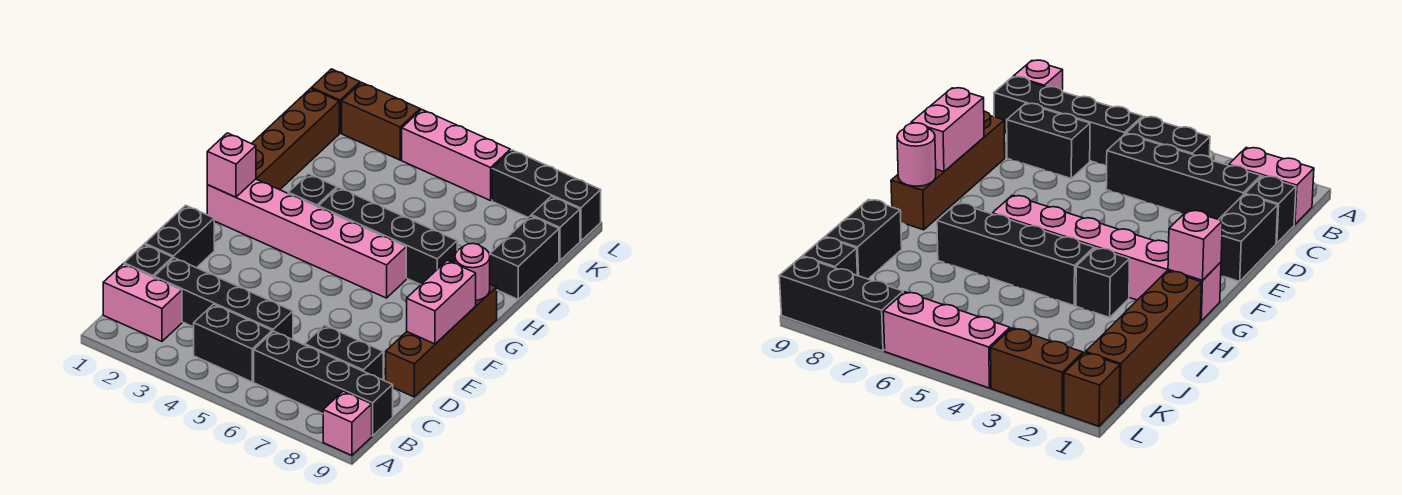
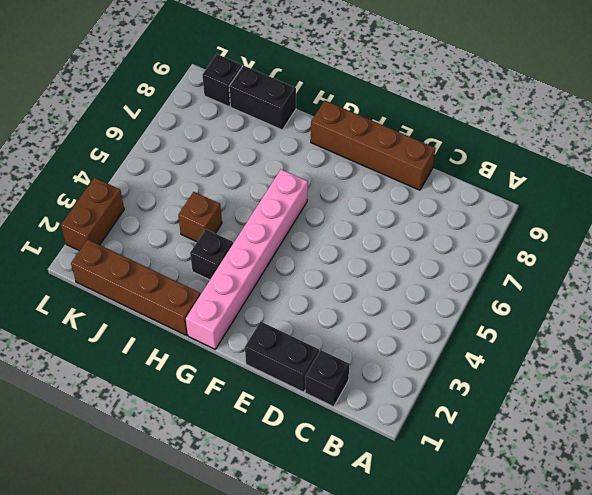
brown brick I4 level 1 -> brown brick L1 level 1
none -> pink brick A9 level 1
none -> pink brick B1:B2 level 1
none -> black brick B4:B5 level 1

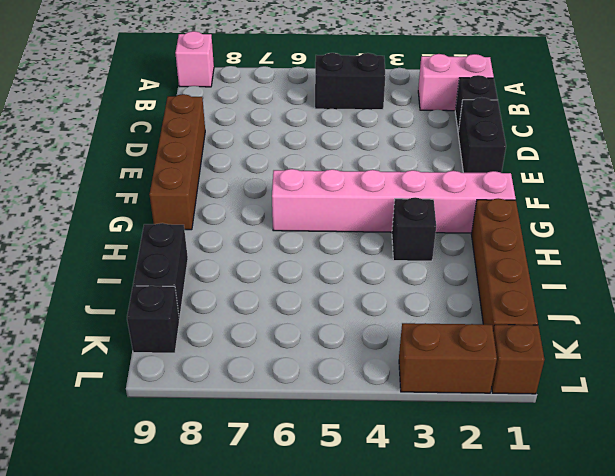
none -> black brick B6:B9 level 1
none -> black brick C2:C5 level 1
none -> black brick C7:C8 level 1

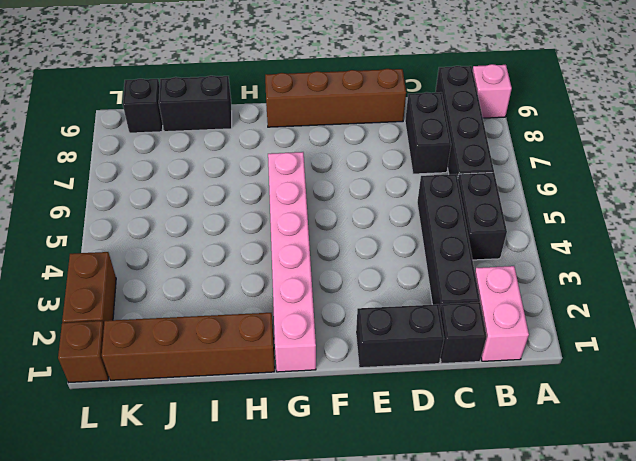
none -> black brick H3 level 1
none -> black brick H4:H7 level 1
none -> pink brick L4:L6 level 1

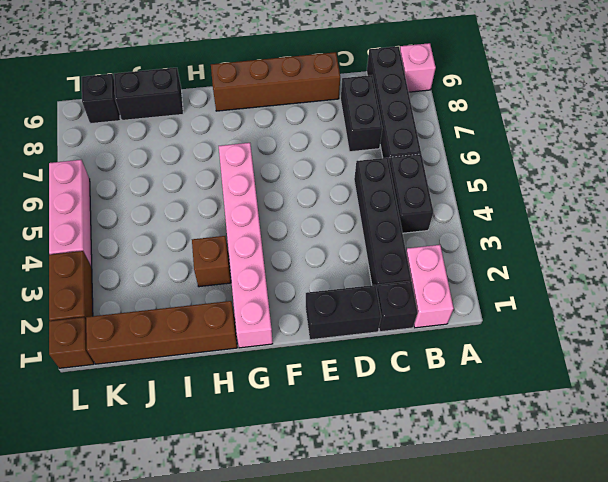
brown brick H3 level 1 -> black brick H3 level 1
none -> black brick H4:H7 level 1
none -> black brick L7:L9 level 1
none -> pink brick E9:F9 level 2

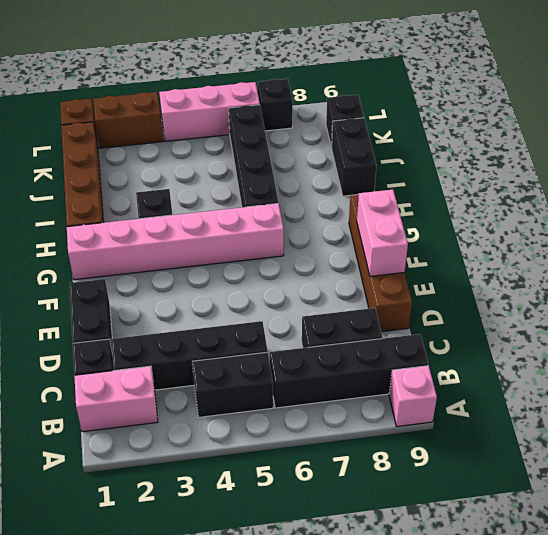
black brick H6:K6 level 1 -> black brick H4:H7 level 1
black brick L7 level 1 -> black brick L7:L9 level 1
none -> pink brick G1 level 2
none -> pink round brick G9 level 2

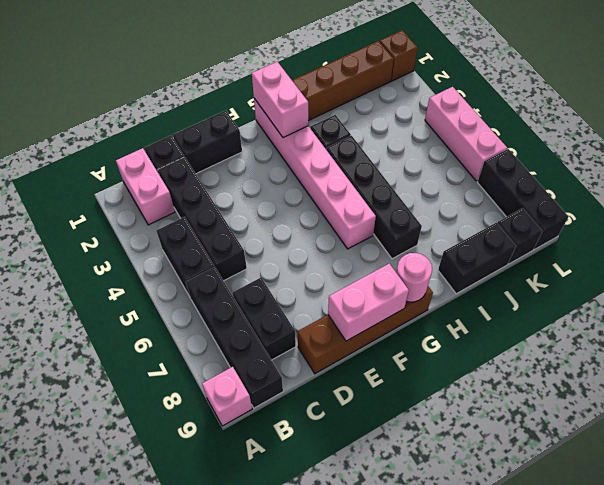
pink brick G1:G2 level 2 -> pink brick G1 level 2
none -> brown brick L2:L3 level 1

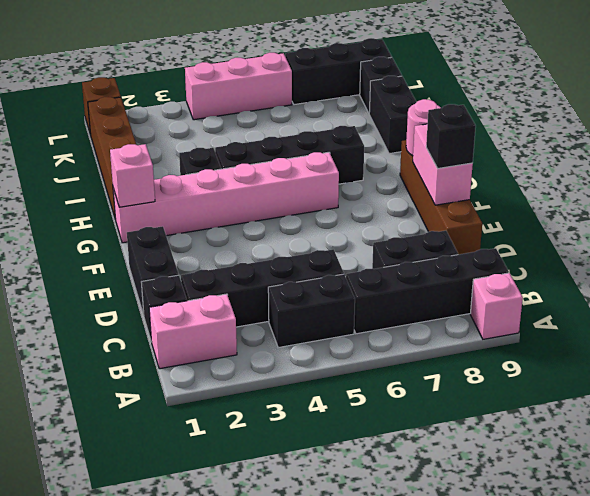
black brick E9 level 3 -> none
none -> brown brick L2:L3 level 1

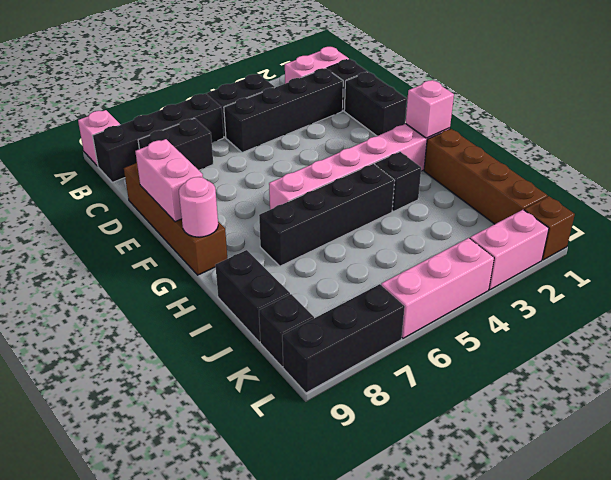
pink brick L2:L3 level 1 -> brown brick L2:L3 level 1

